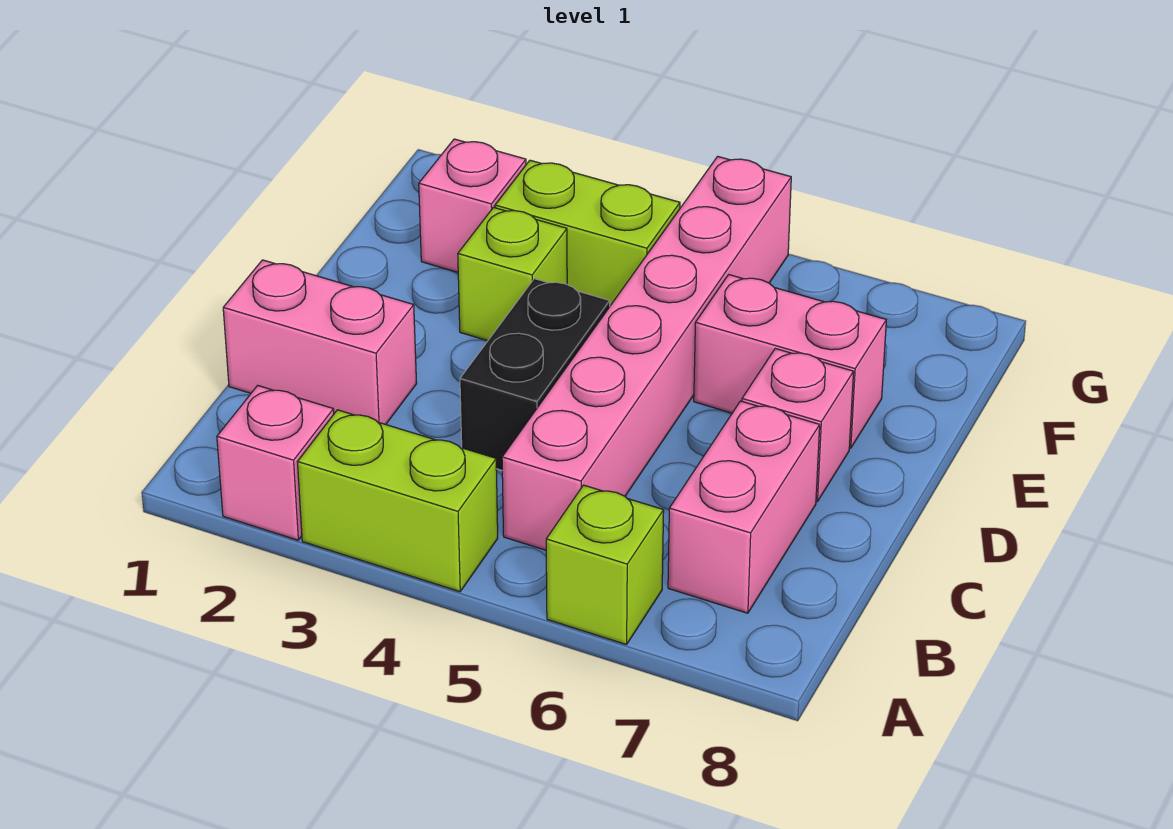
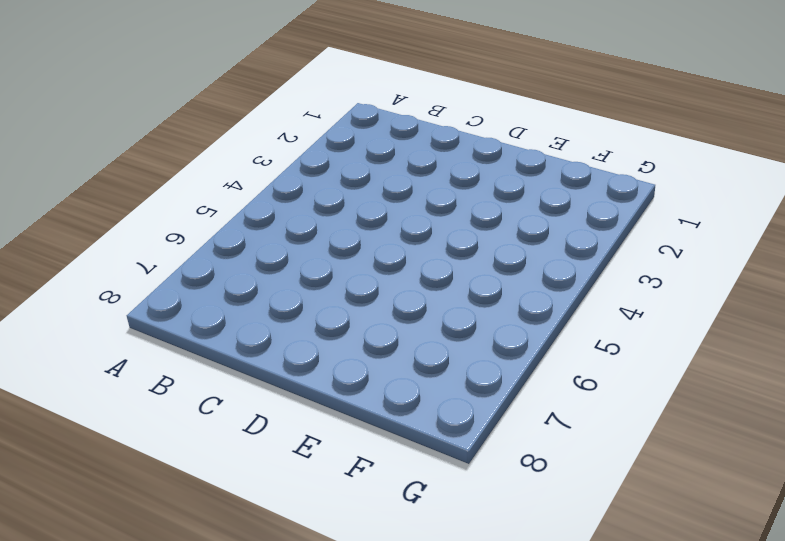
none -> pink brick A2 level 1
none -> lime brick A3:A4 level 1
none -> lime brick A6 level 1

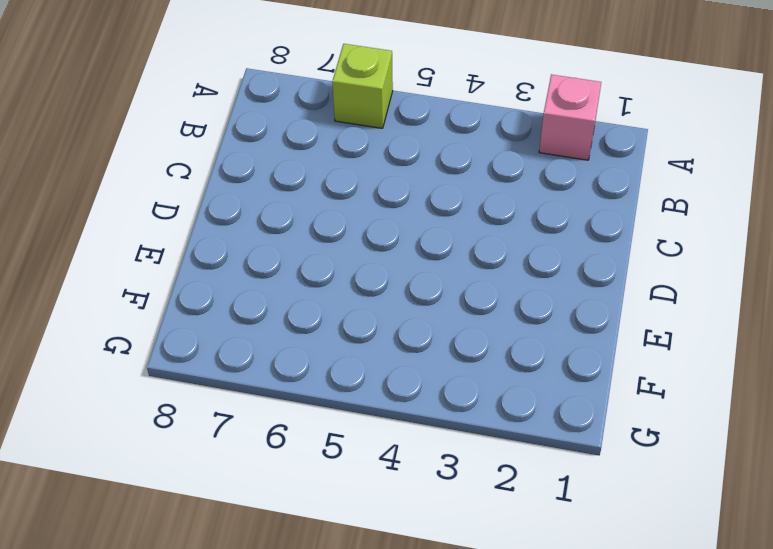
none -> lime brick A3:A4 level 1
none -> pink brick B5:G5 level 1
none -> pink brick B7:C7 level 1

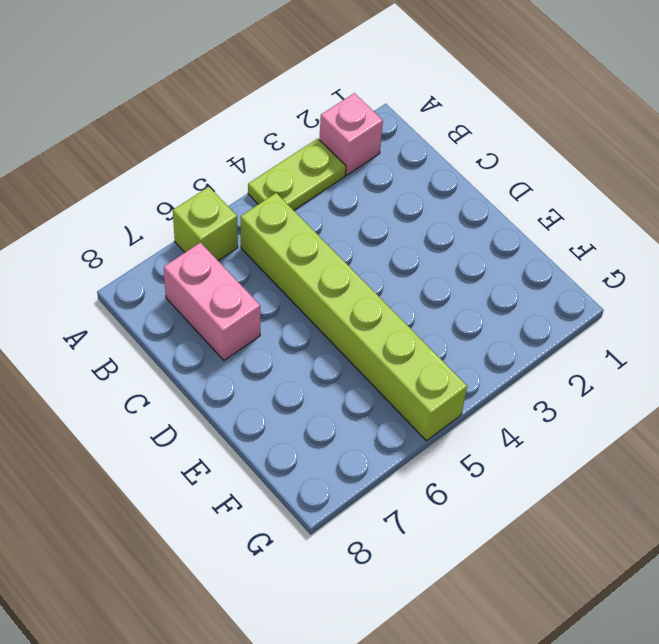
lime plate A3:A4 level 1 -> lime brick A3:A4 level 1
lime brick B5:G5 level 1 -> pink brick B5:G5 level 1
none -> pink brick C1:C2 level 1
none -> black brick C4:D4 level 1
none -> pink brick D7 level 1

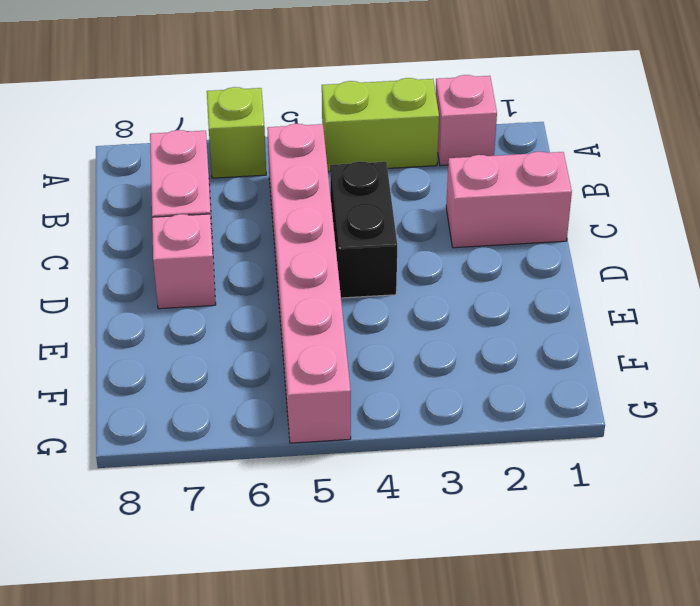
none -> lime brick E3 level 1
none -> pink brick E6:E7 level 1
none -> pink brick F2 level 1

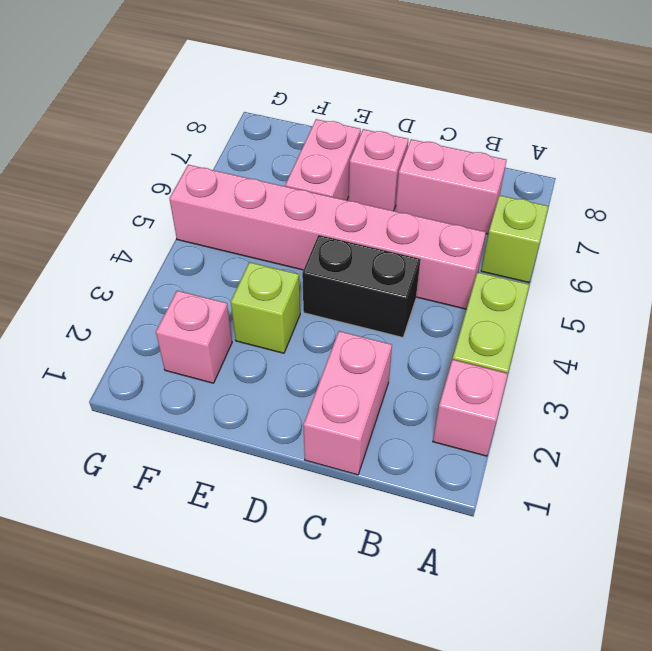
none -> lime brick F3:F4 level 1

